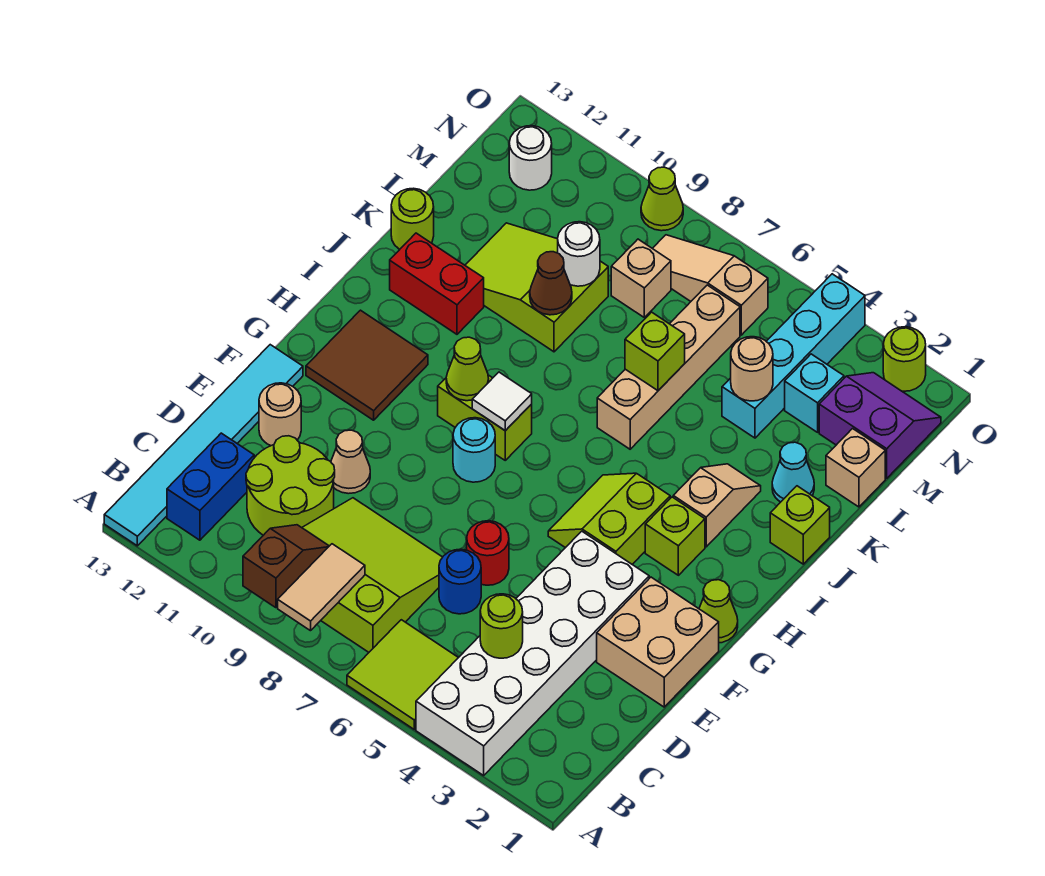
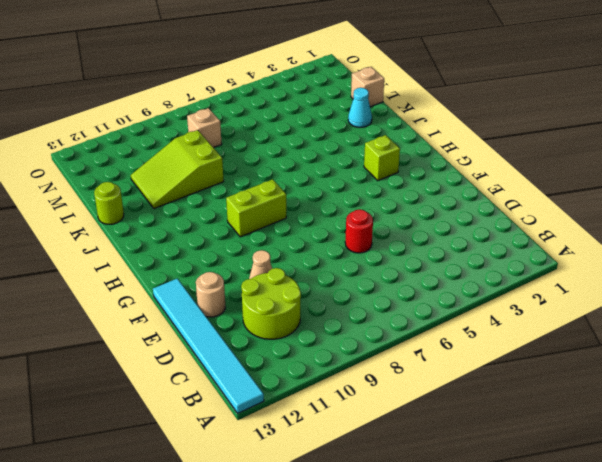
none -> white brick A3:F4 level 1
none -> lime tile A5:B6 level 1
none -> lime slope B7:D9 level 1 top B
none -> blue brick B12:C12 level 1

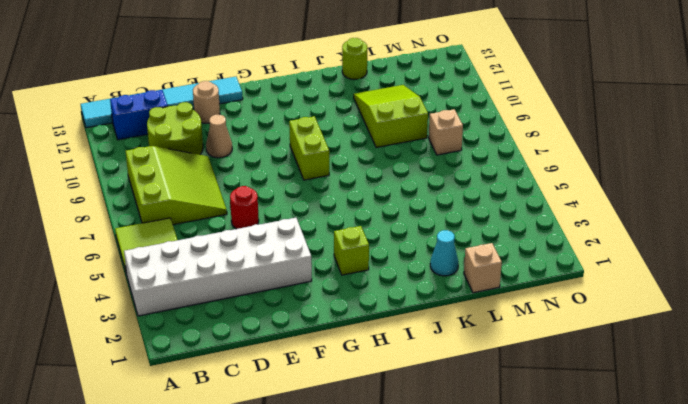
none -> blue round brick D6 level 1
none -> tan brick E1:F2 level 1
none -> lime cone G1 level 1
none -> lime slope G4:H5 level 1 top 4

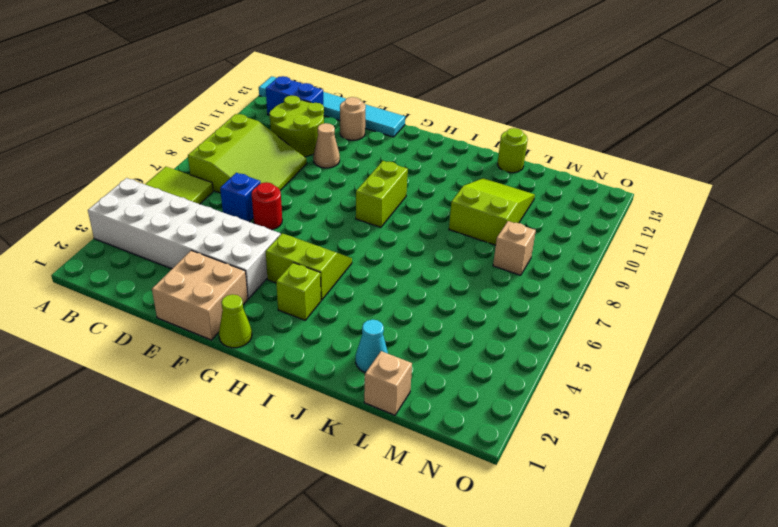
blue brick D6 level 1 -> blue round brick D6 level 1
none -> cyan round brick G8 level 1
none -> brown tile G11:H12 level 1
none -> tan slope I3:J3 level 1 top I
none -> lime brick J1 level 1

